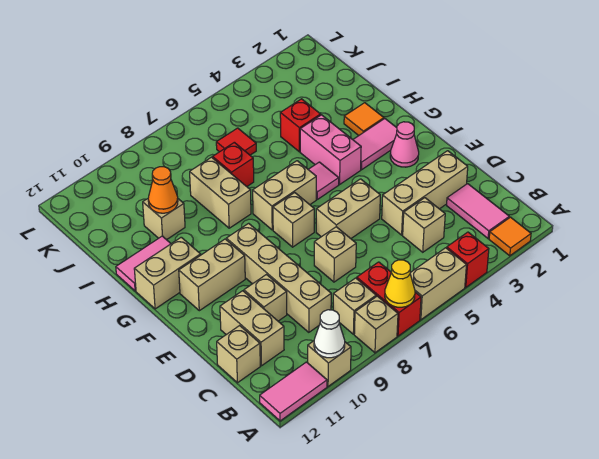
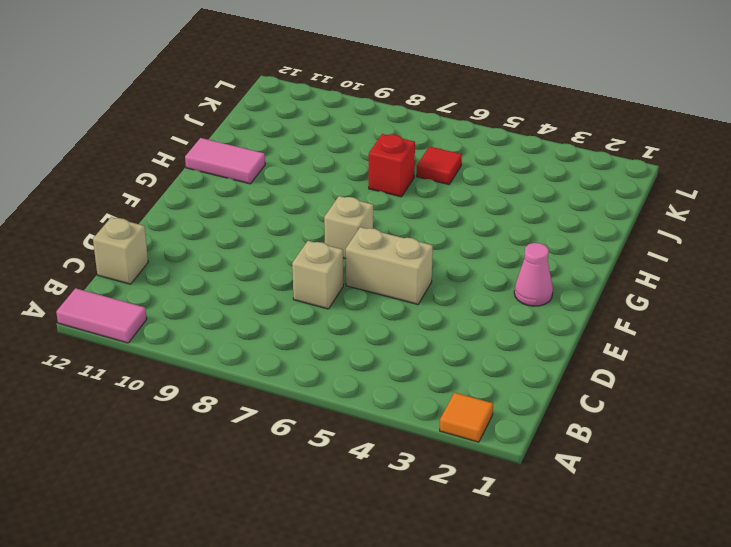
none -> red brick A4 level 1
none -> tan brick A5:A6 level 1
none -> red brick A7:B7 level 1
none -> tan brick A8 level 1

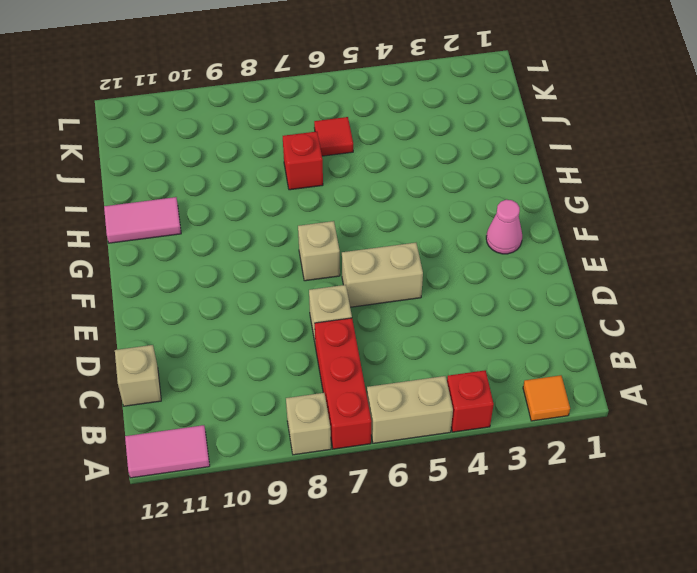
red brick A7:C7 level 1 -> red brick A7:B7 level 1
none -> tan brick A10 level 1
none -> pink tile B2:C2 level 1
none -> tan brick B8 level 1
none -> tan brick C4 level 1

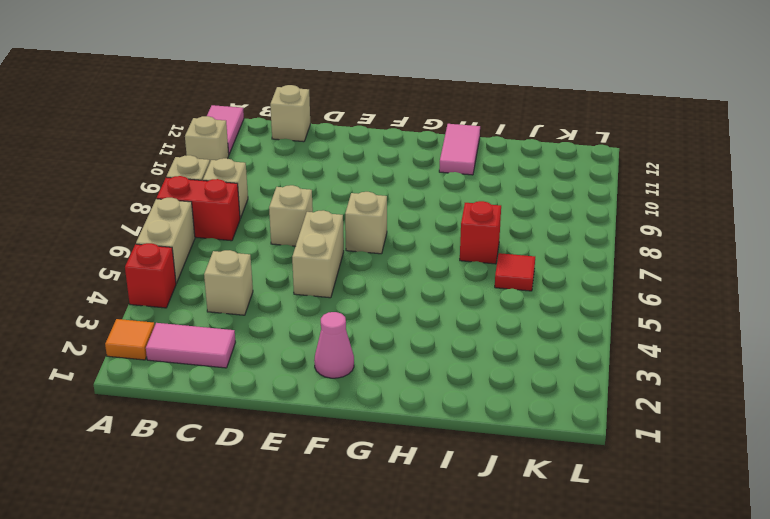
none -> tan brick C9:F9 level 1
none -> tan brick C11:D11 level 1
none -> tan brick D2:D4 level 1
none -> tan brick D10 level 1

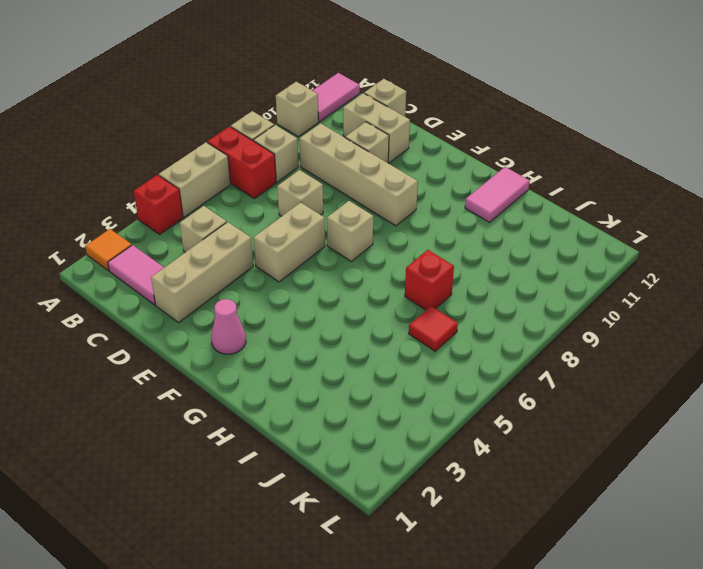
none -> tan brick F10:F11 level 1
none -> pink tile G2:G3 level 1
none -> pink brick G4:H4 level 1
none -> pink tile G5 level 1

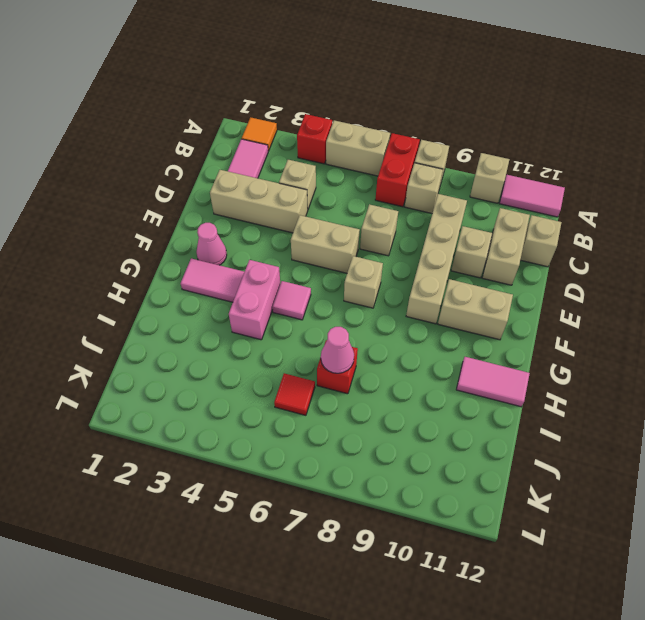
pink cone I7 level 2 -> none
none -> tan brick G6:G7 level 1
none -> tan brick G11:G12 level 1
none -> orange tile H2 level 1
none -> tan brick H8:I8 level 1

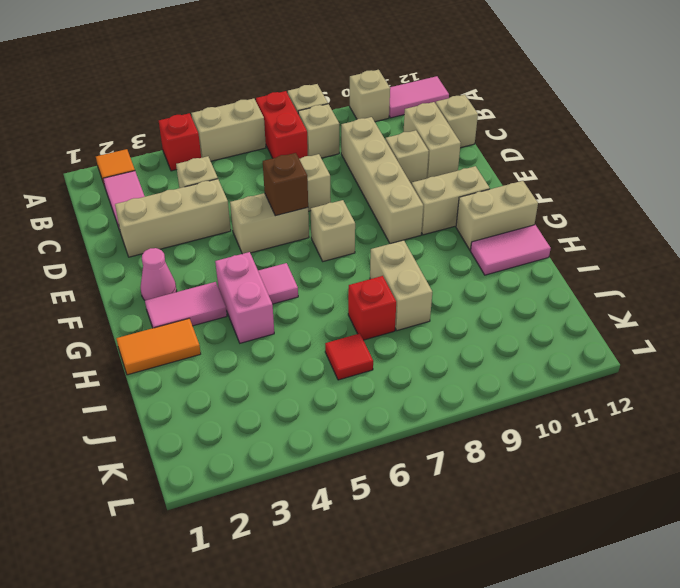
brown brick E6 level 2 -> none
orange tile H1:H2 level 1 -> orange tile H2 level 1
none -> tan brick G6:G7 level 1
none -> red brick I4 level 1
none -> tan brick I10 level 1
none -> yellow cone A7 level 2

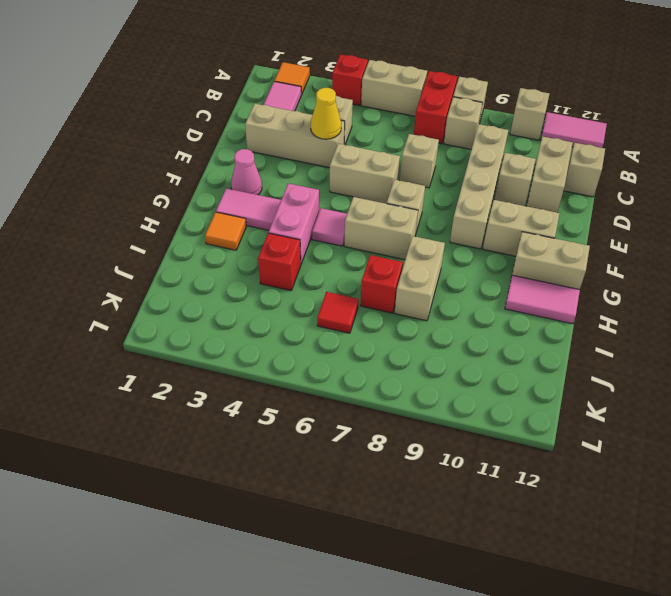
yellow cone D4 level 2 -> yellow cone A7 level 2
none -> tan brick I10 level 1
none -> white cone A10 level 2
none -> orange cone I10 level 2

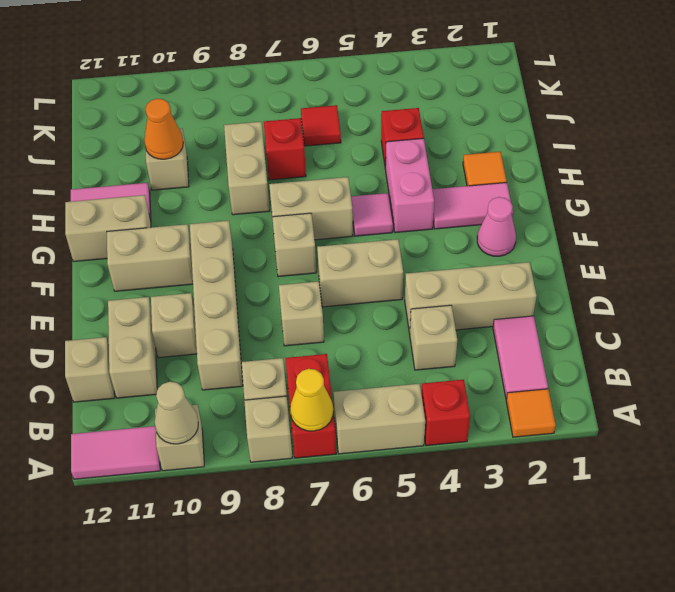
tan cone A10 level 2 -> white cone A10 level 2

